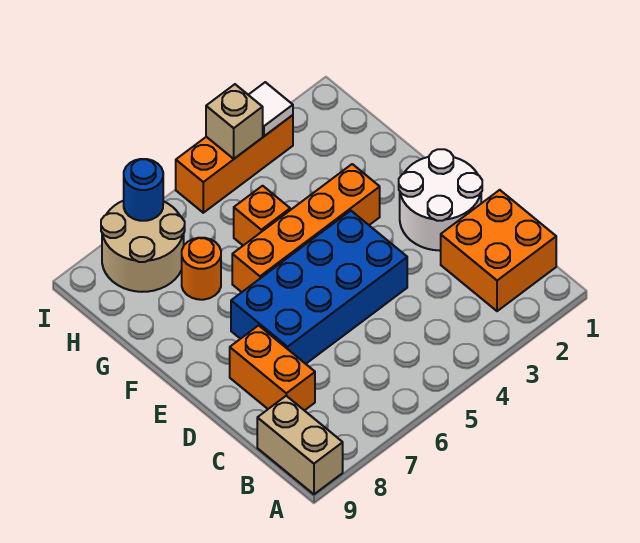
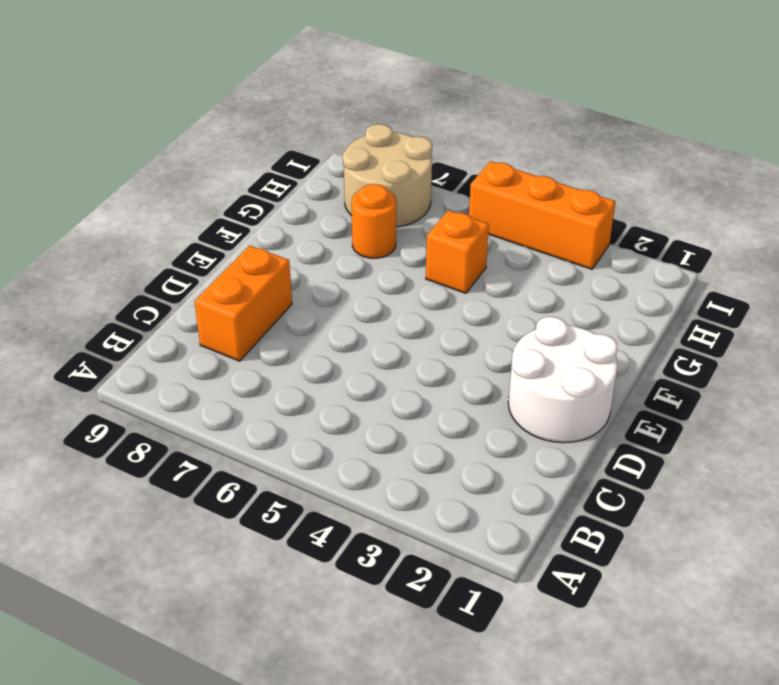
none -> tan brick A9:B9 level 1
none -> orange brick B1:C2 level 1
none -> blue brick D4:E7 level 1

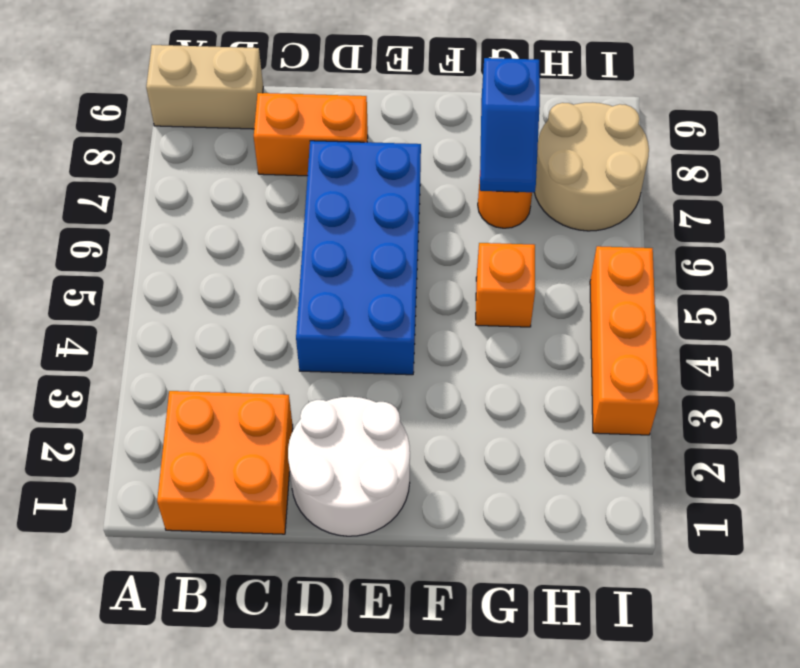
blue slope G7:G8 level 2 top 8 -> none
none -> orange brick F3:F6 level 1
none -> white tile I3 level 2
none -> tan brick I4 level 2

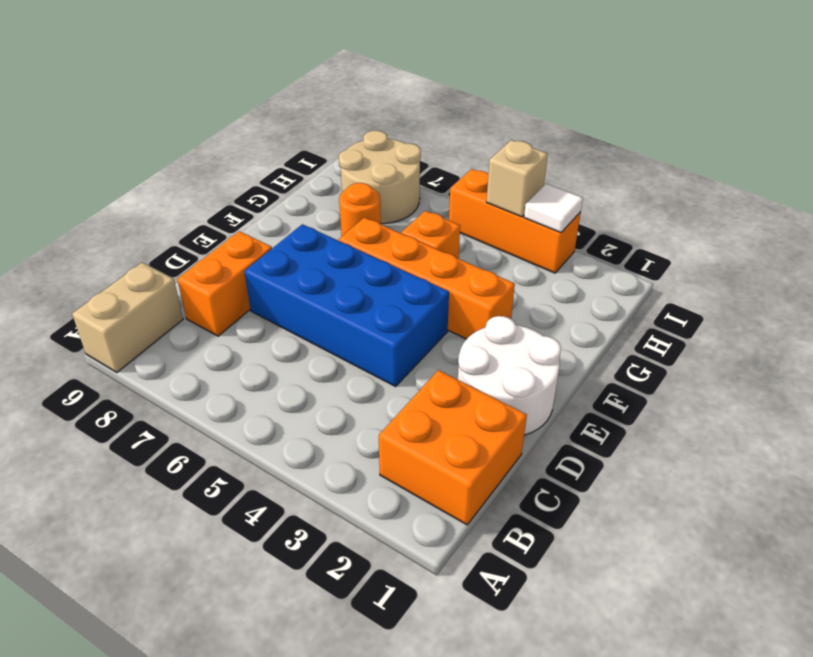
none -> blue round brick I7 level 2

